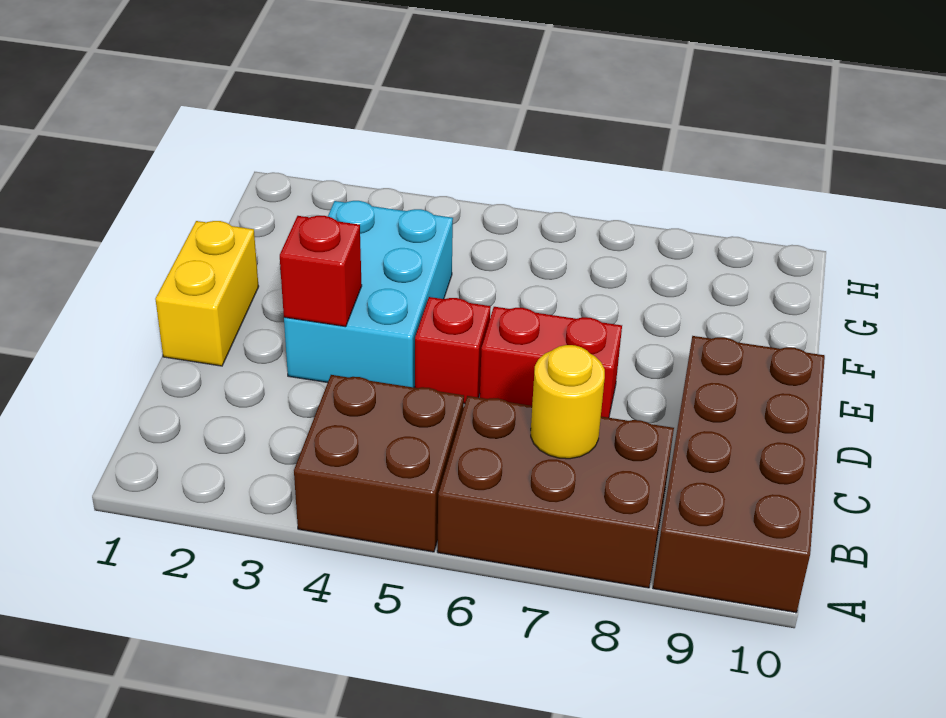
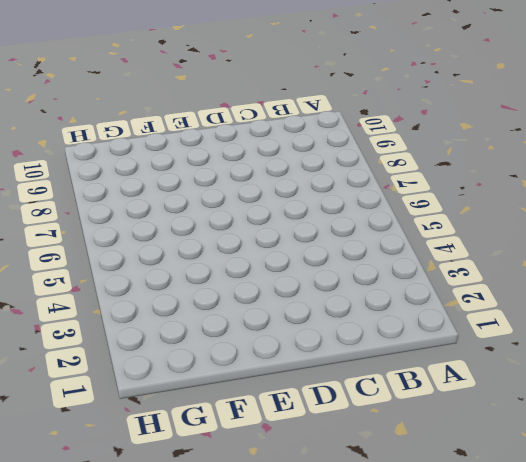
none -> brown brick A4:B5 level 1
none -> brown brick A6:B8 level 1

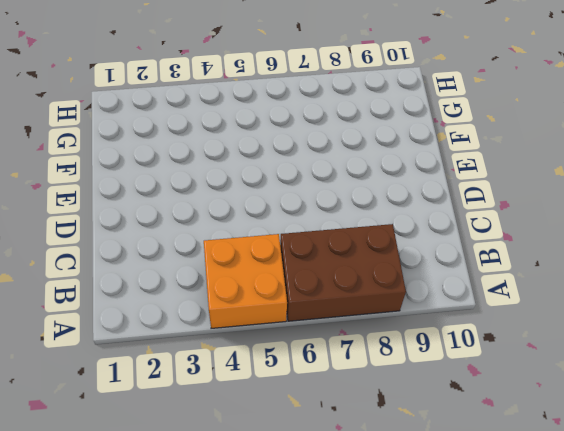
orange brick A4:B5 level 1 -> brown brick A4:B5 level 1
none -> brown brick A9:D10 level 1
none -> yellow brick D1:E1 level 1

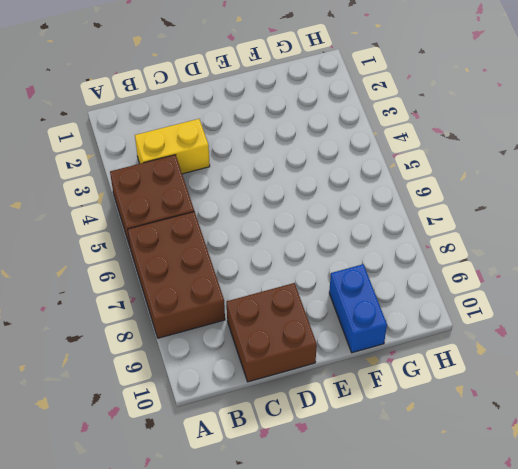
yellow brick B3:C3 level 1 -> yellow brick D1:E1 level 1
brown brick C9:D10 level 1 -> brown brick A9:D10 level 1
blue brick F9:F10 level 1 -> none
none -> cyan brick D3:F4 level 1
none -> red brick D5 level 1

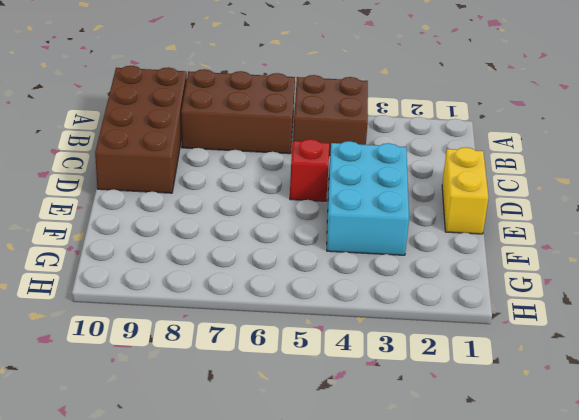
none -> red brick D6:D7 level 1
none -> yellow round brick B7 level 2

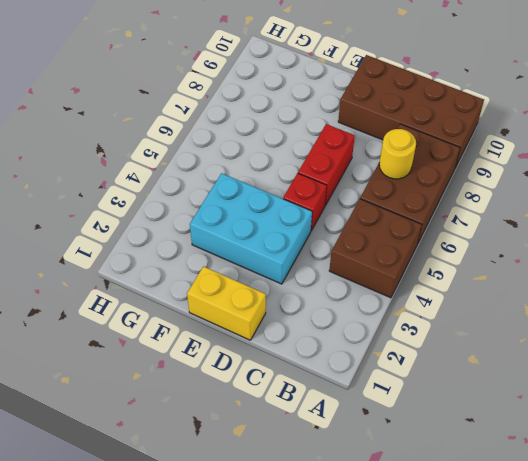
none -> red brick D3 level 2

